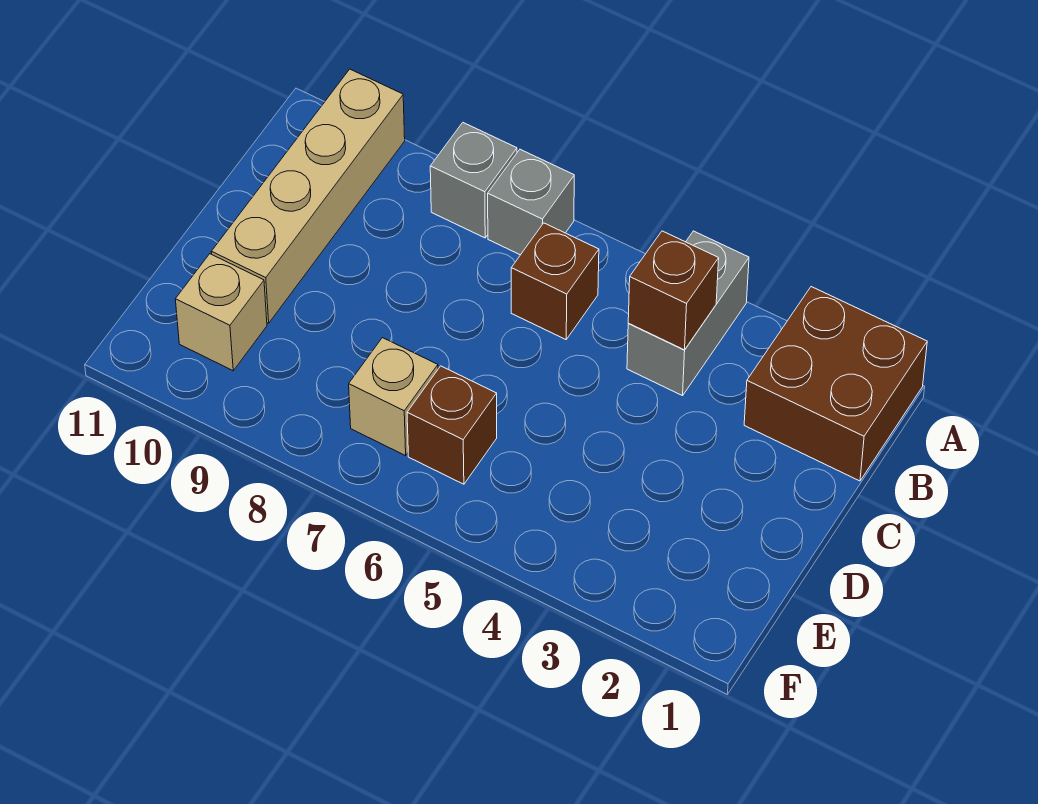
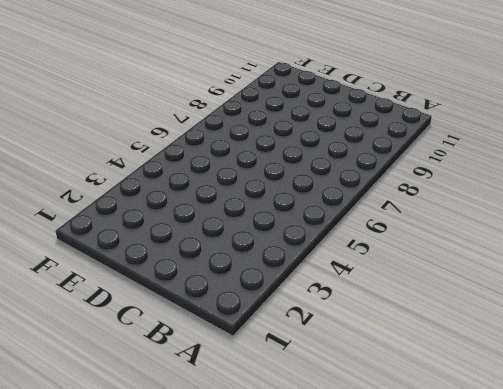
none -> brown brick A1:B2 level 1
none -> grey brick A4:B4 level 1

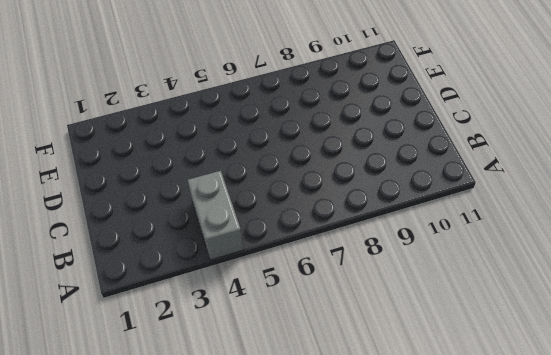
none -> brown brick A1:B2 level 1
none -> grey brick A7 level 1

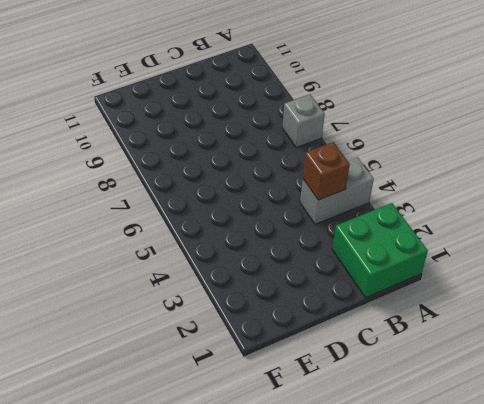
green brick A1:B2 level 1 -> brown brick A1:B2 level 1
none -> grey brick A8 level 1
none -> tan brick A10:D10 level 1

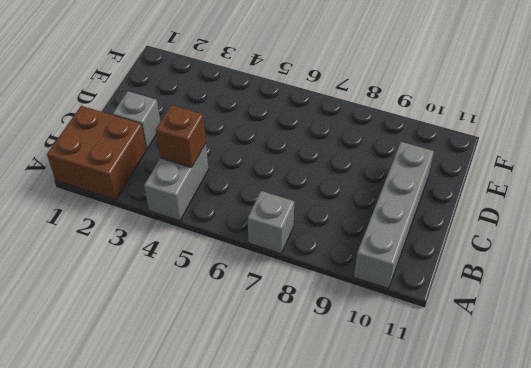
grey brick A10:D10 level 1 -> tan brick A10:D10 level 1
grey brick C2 level 1 -> grey brick A8 level 1
none -> brown brick B6 level 1
none -> brown brick E6 level 1

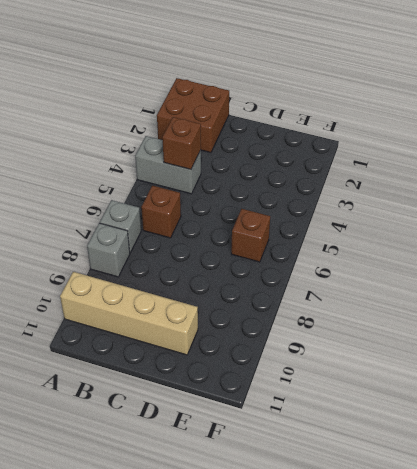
none -> tan brick E7 level 1
none -> tan brick E10 level 1

